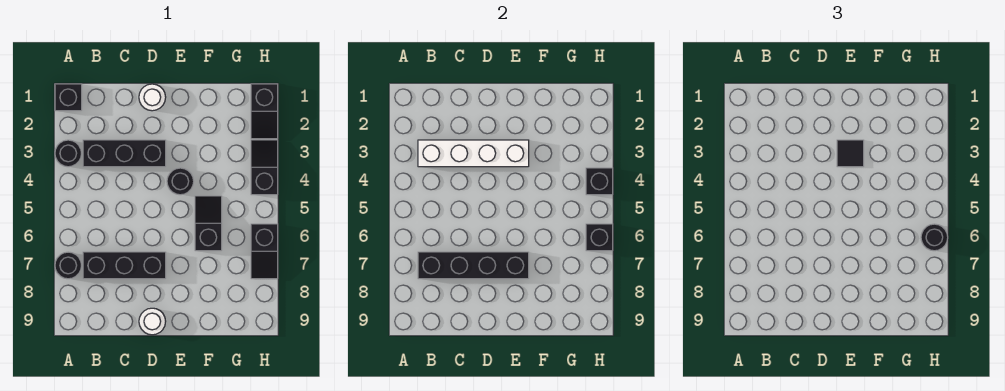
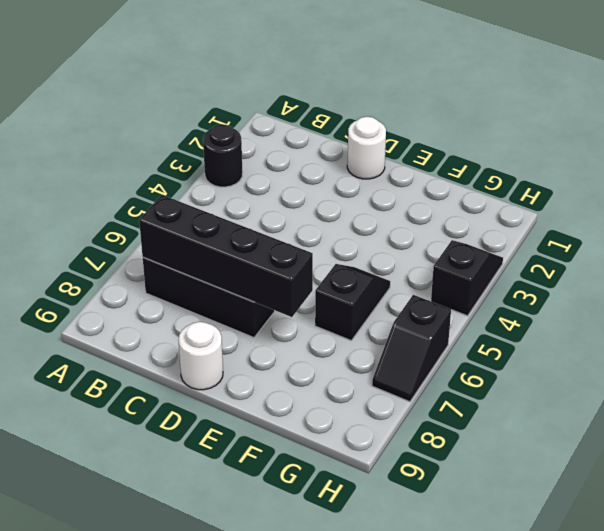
none -> black brick A1 level 1
none -> black round brick A7 level 1
none -> black brick B3:D3 level 1

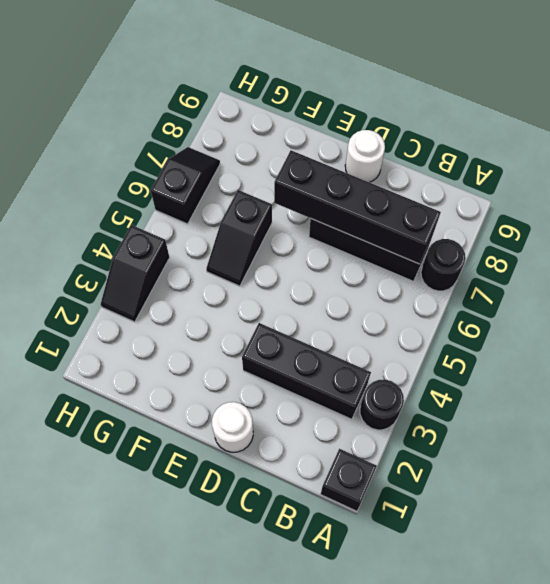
none -> black round brick E4 level 1
none -> black slope H1:H2 level 1 top 1
none -> white brick B3:E3 level 2

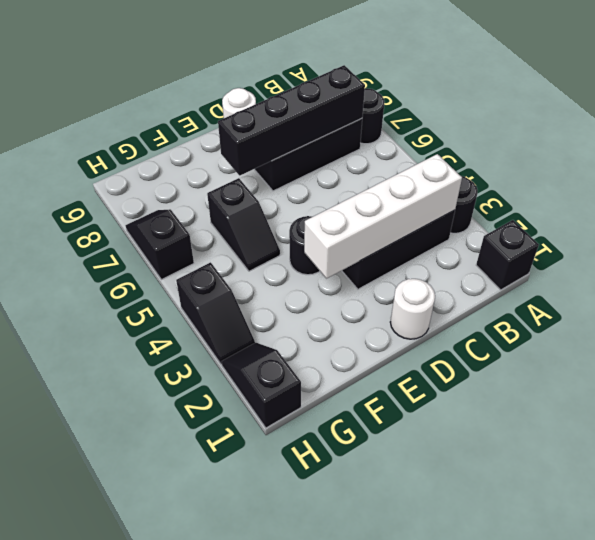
none -> black brick H4 level 2
none -> black brick H6 level 2
none -> black tile E3 level 3

